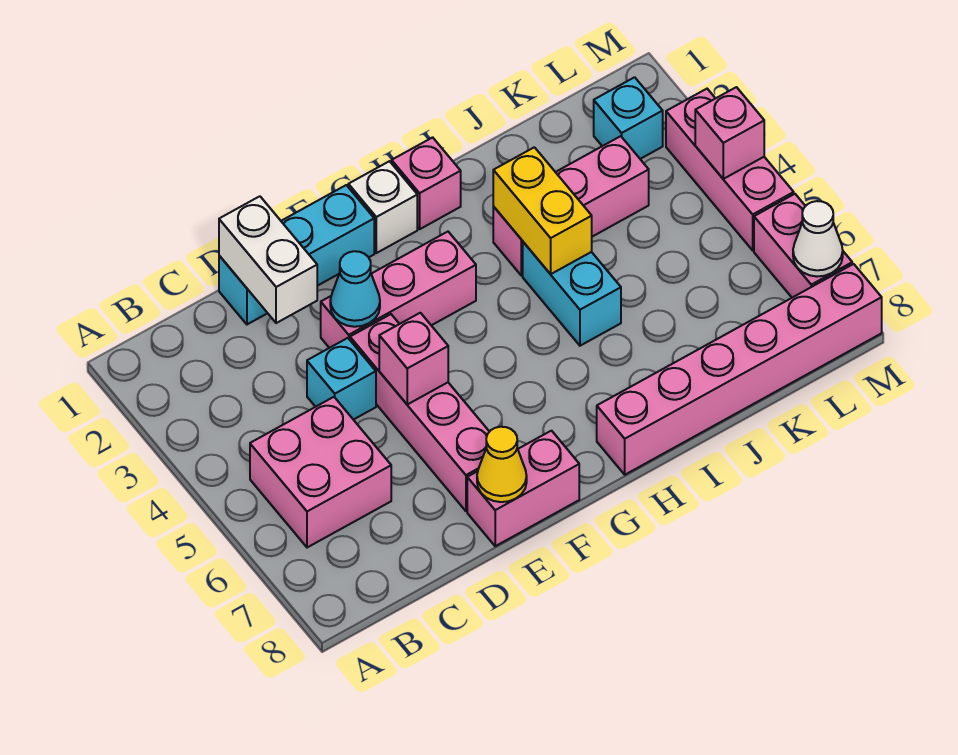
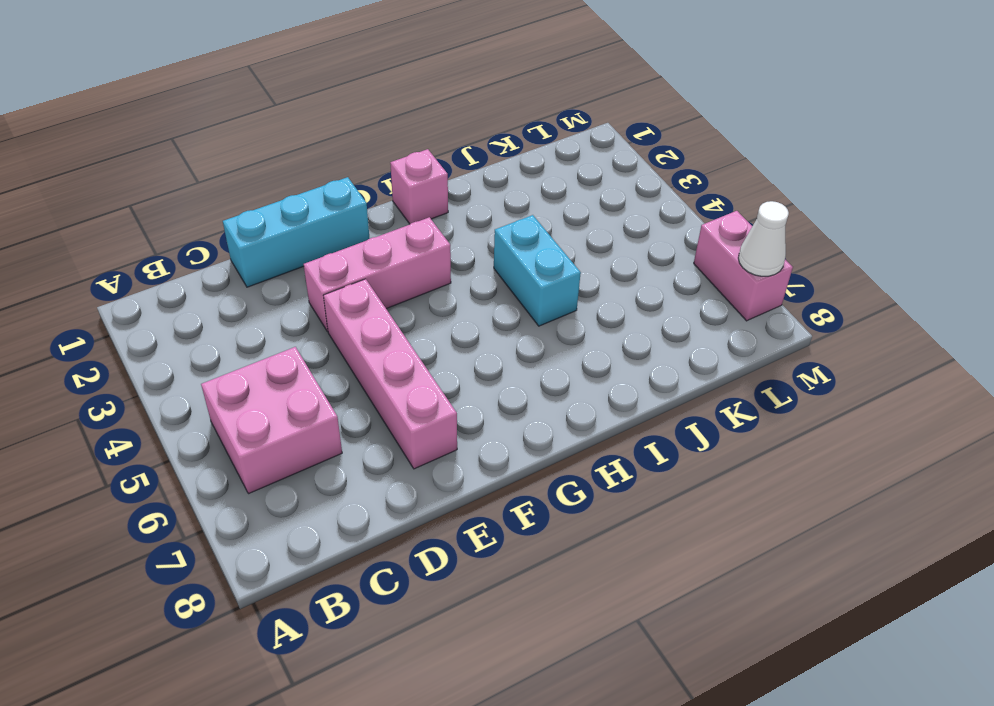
none -> cyan brick D4 level 1
none -> pink brick E8:F8 level 1
none -> white brick G1 level 1

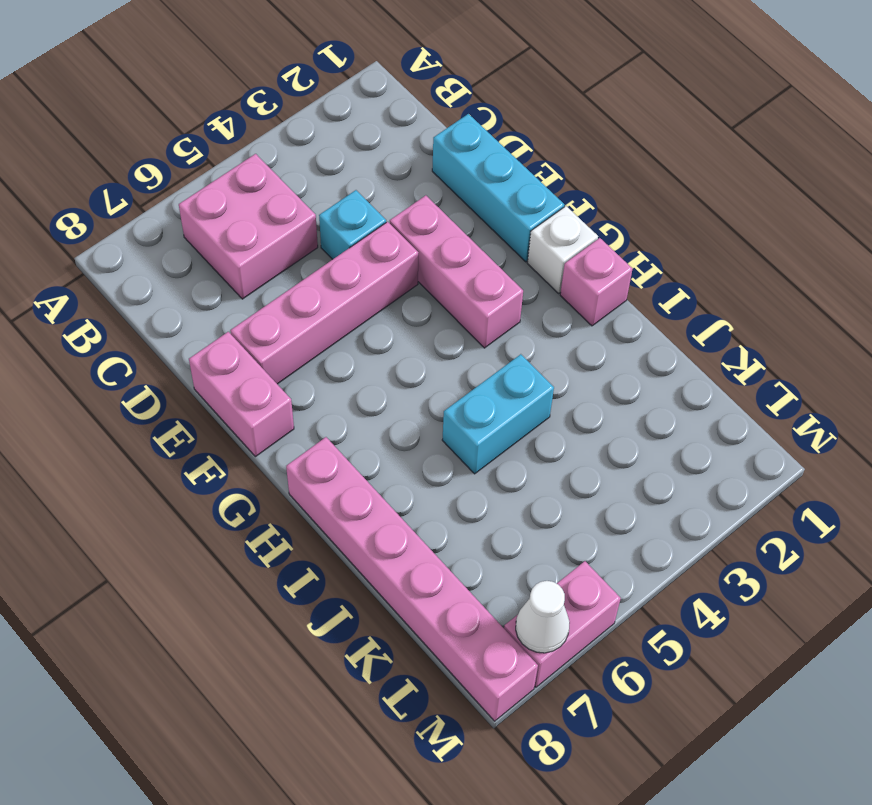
none -> pink brick I3:K3 level 1
none -> cyan brick L2 level 1
none -> pink brick M3:M5 level 1

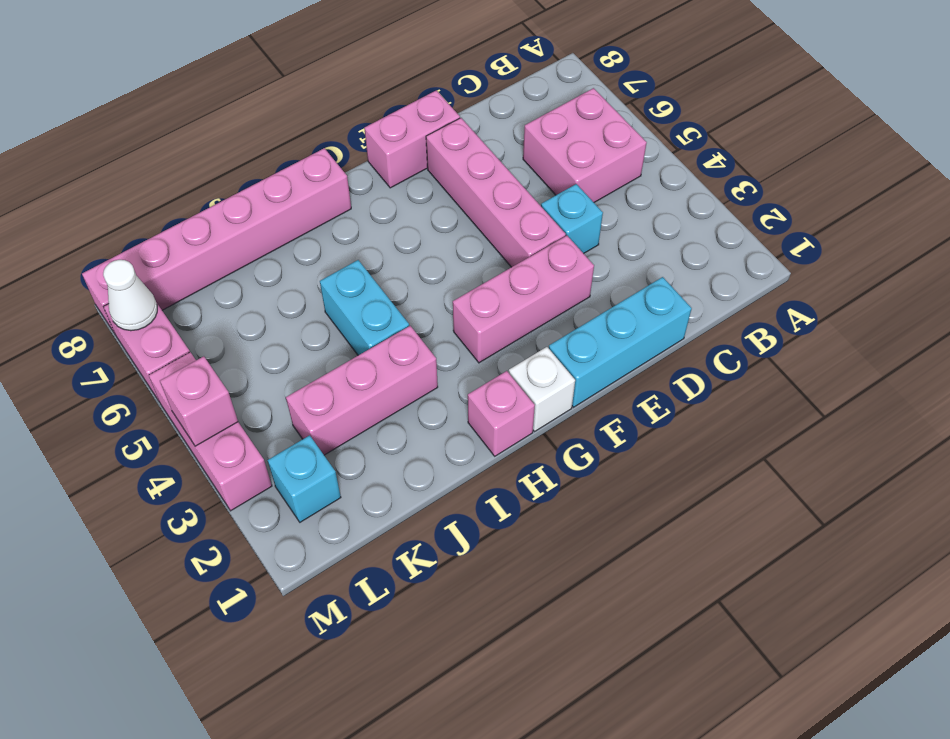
none -> white brick D1:D2 level 2
none -> cyan cone E3 level 2
none -> pink brick E5 level 2

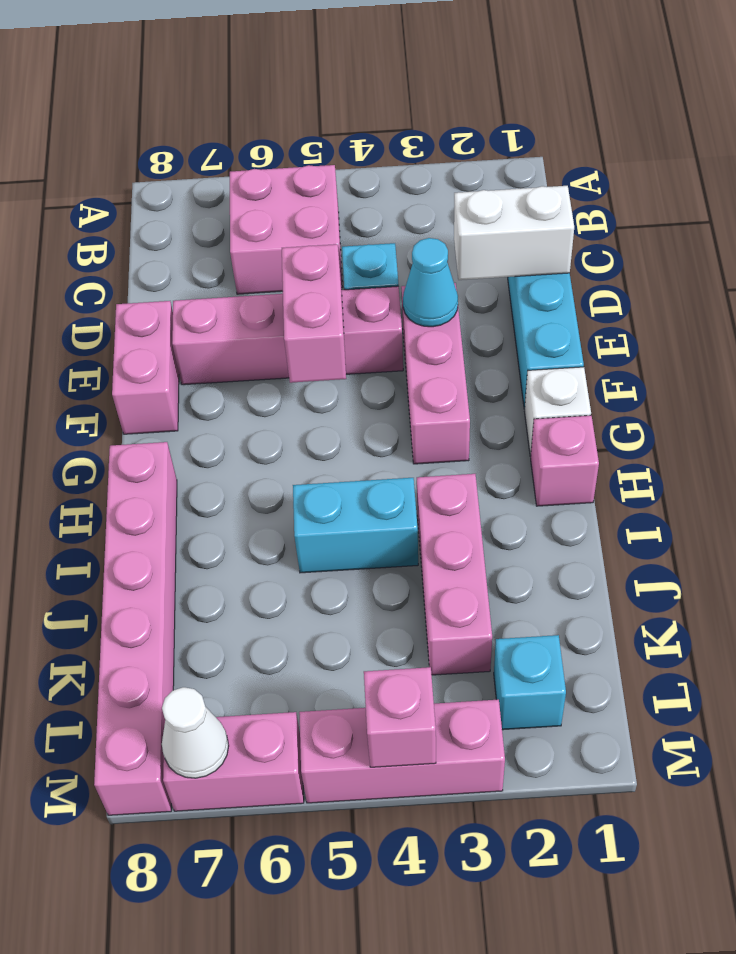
pink brick E5:F5 level 2 -> pink brick E5 level 2
none -> yellow cone E8 level 2
none -> yellow brick I3:I4 level 2

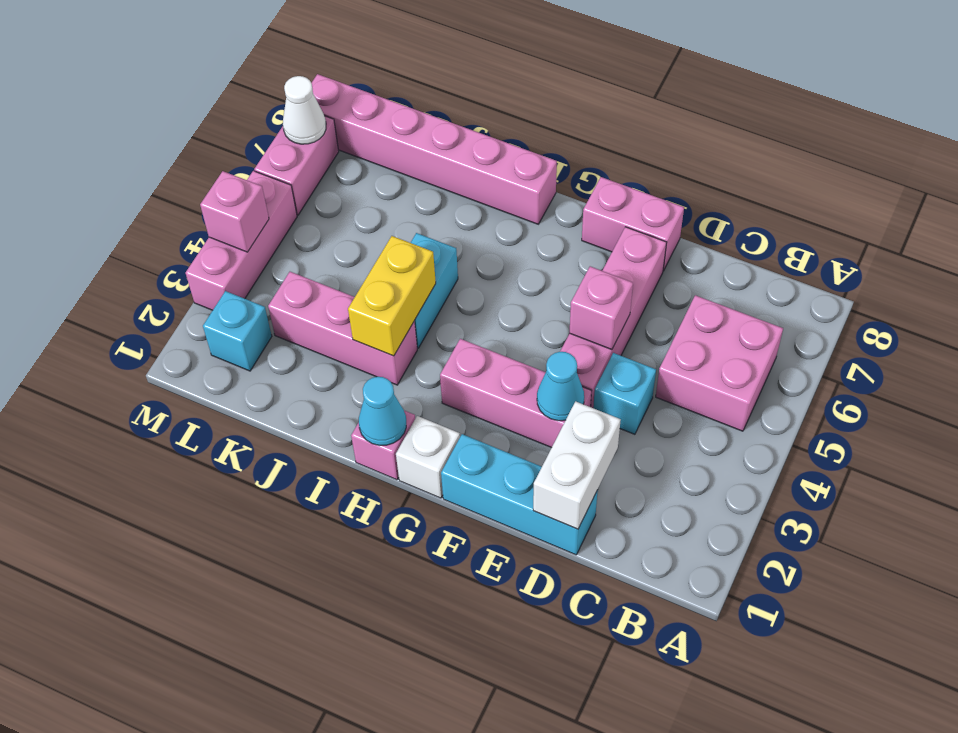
cyan cone H1 level 2 -> none
none -> yellow cone E8 level 2

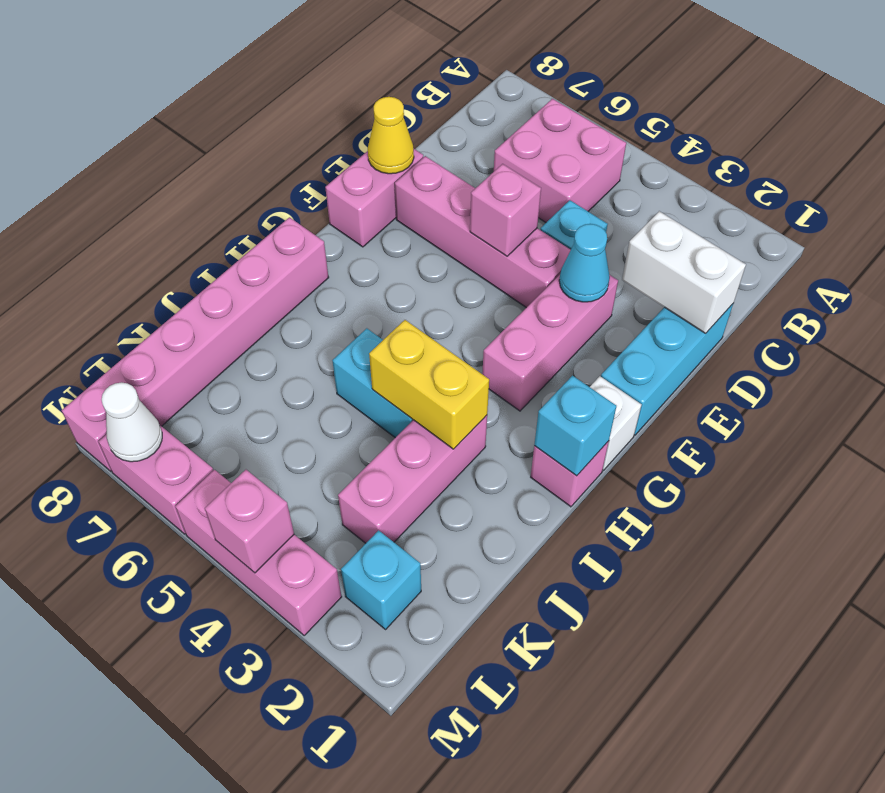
cyan brick H1 level 2 -> none

